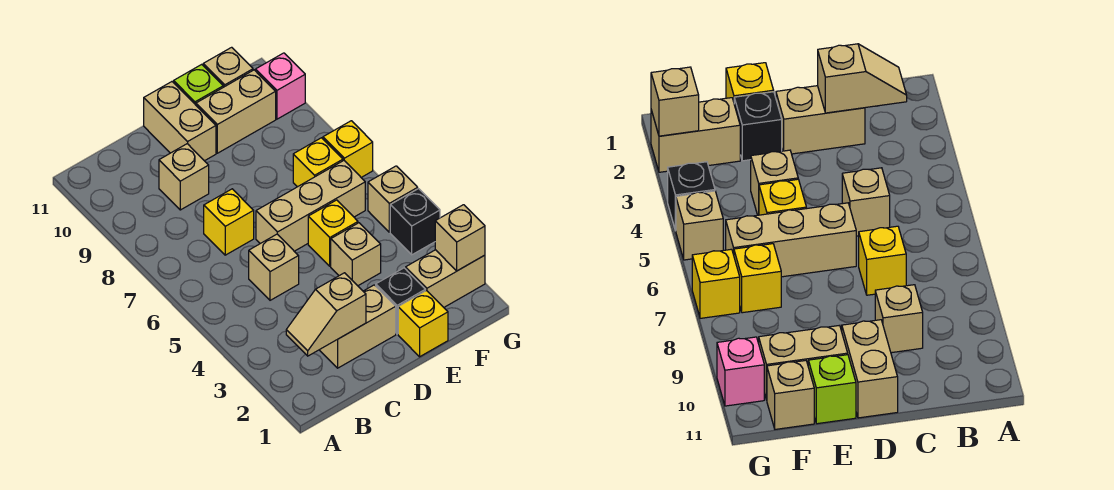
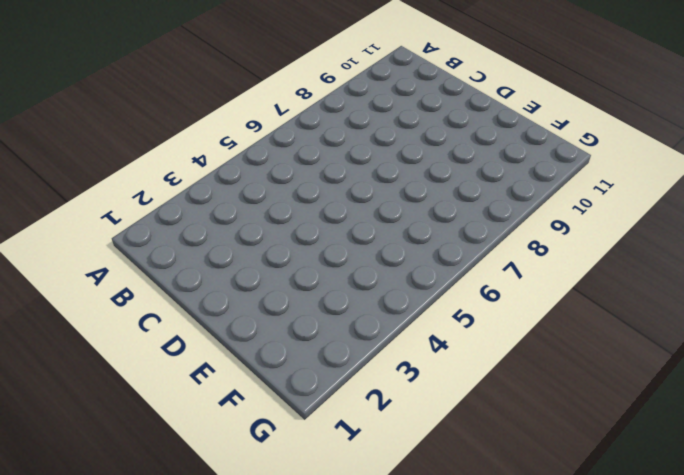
none -> tan brick C2:D2 level 1
none -> tan brick C5 level 1
none -> yellow brick C7 level 1

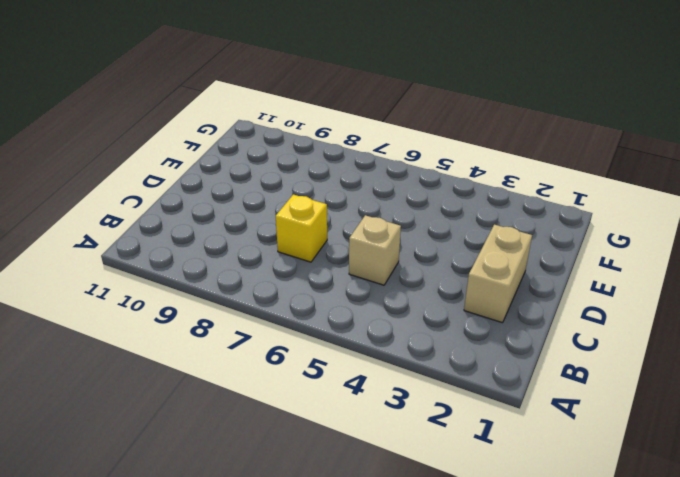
none -> tan brick C9 level 1
none -> tan brick D6:F6 level 1
none -> tan brick D10:D11 level 1

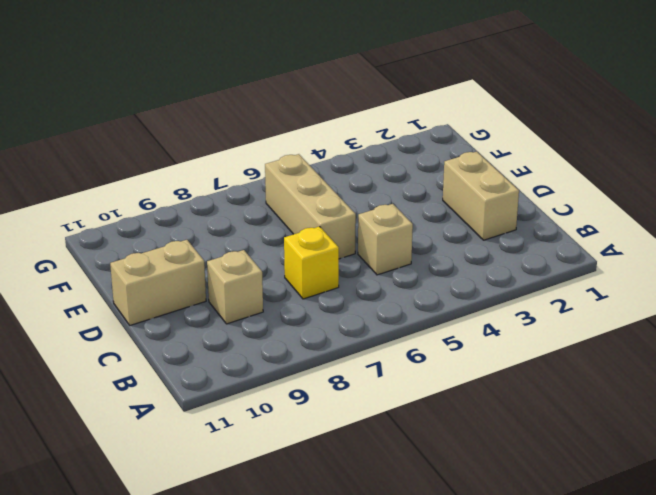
none -> yellow brick E1 level 1
none -> black brick E2 level 1
none -> tan brick E4 level 1

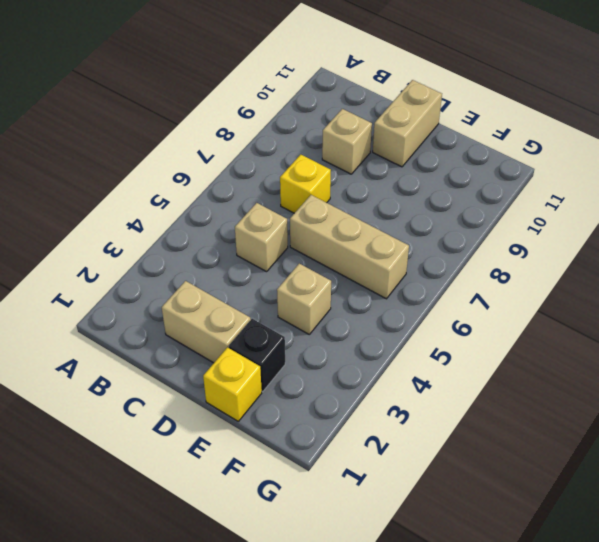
none -> yellow brick E5 level 1
none -> tan brick E10:F10 level 1
none -> lime brick E11 level 1

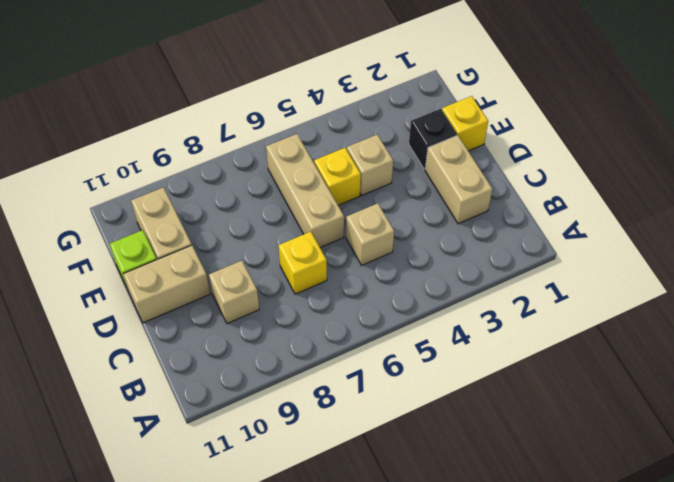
none -> tan brick F2:G2 level 1
none -> yellow brick F7 level 1
none -> tan brick F11 level 1

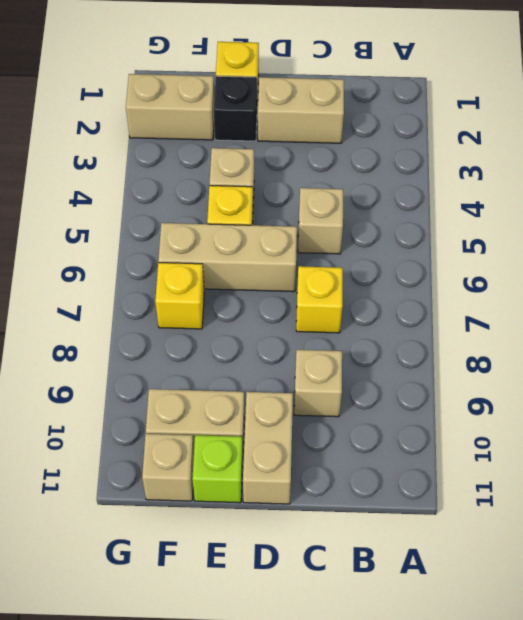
none -> black brick G4 level 1
none -> tan brick G5 level 1
none -> yellow brick G7 level 1

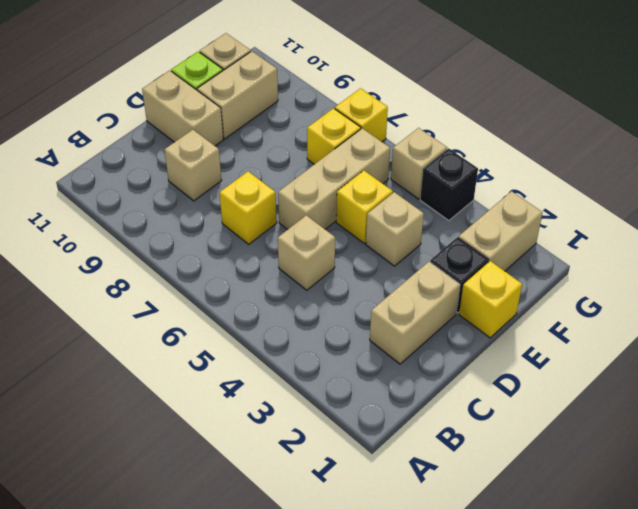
none -> pink brick G10 level 1
none -> tan slope B2:C2 level 2 top C
none -> tan brick G2 level 2

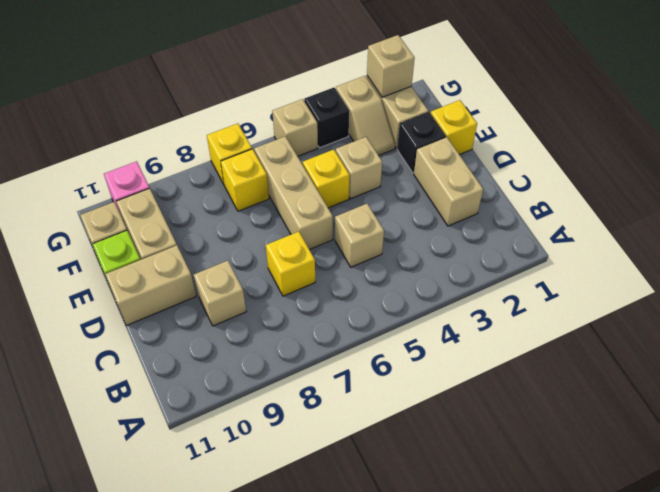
tan slope F3:G3 level 1 top G -> tan slope B2:C2 level 2 top C

